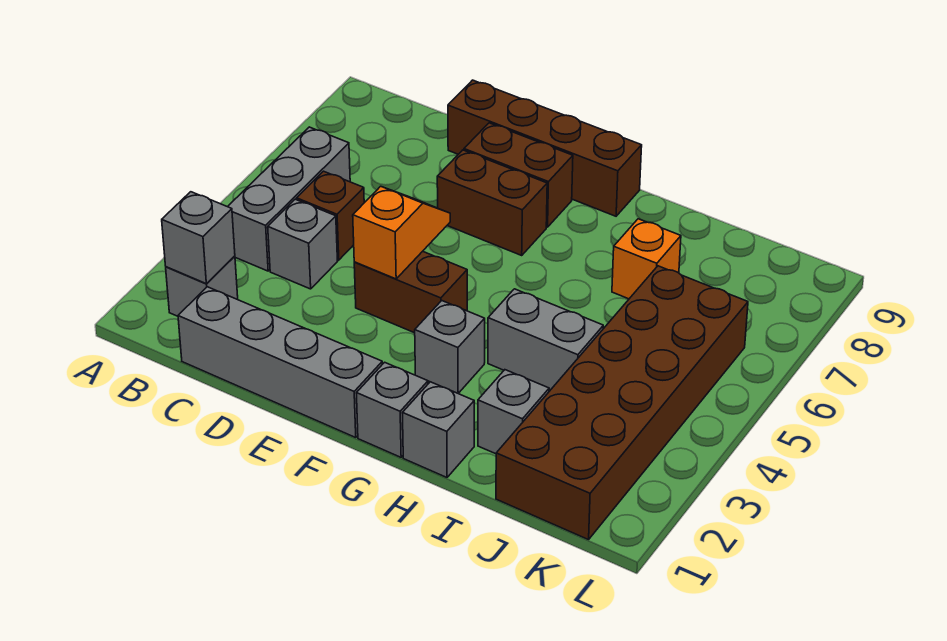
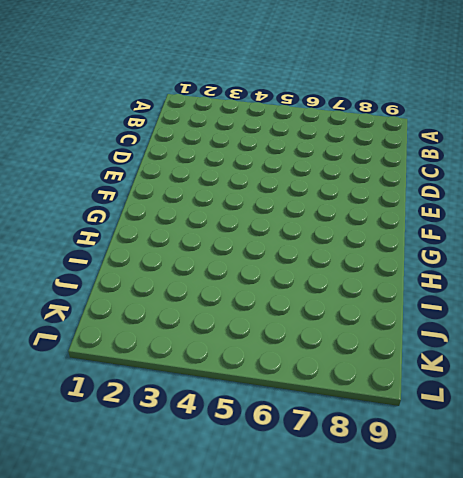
none -> grey brick B2 level 1
none -> grey brick B4:B6 level 1
none -> grey brick C1:F1 level 1

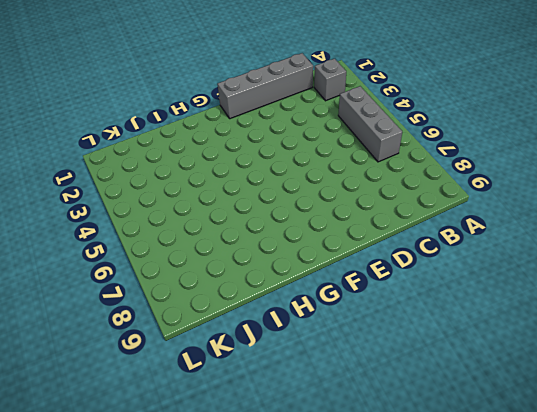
none -> grey brick C4 level 1
none -> brown brick C5 level 1
none -> brown brick D9:G9 level 1

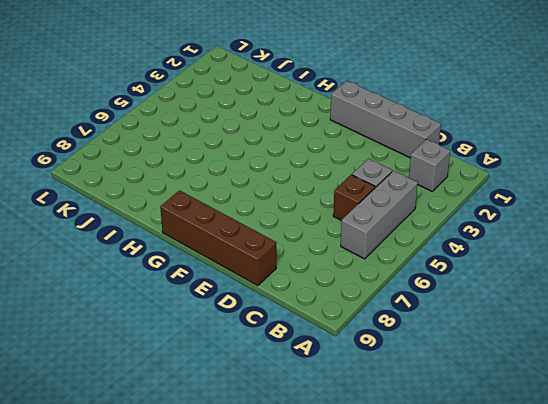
none -> brown brick E4:F4 level 1
none -> brown brick E7:F7 level 1
none -> brown brick E8:F8 level 1

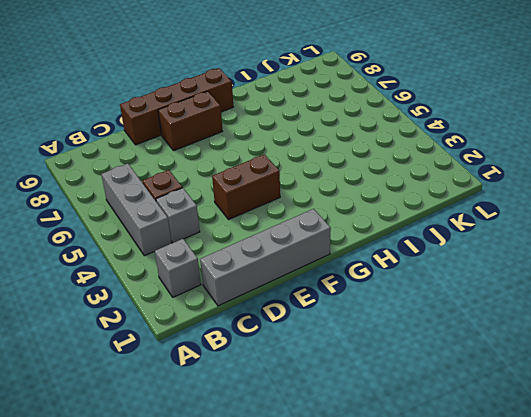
none -> brown brick E7:F7 level 1
none -> grey brick G1 level 1
none -> grey brick G3 level 1

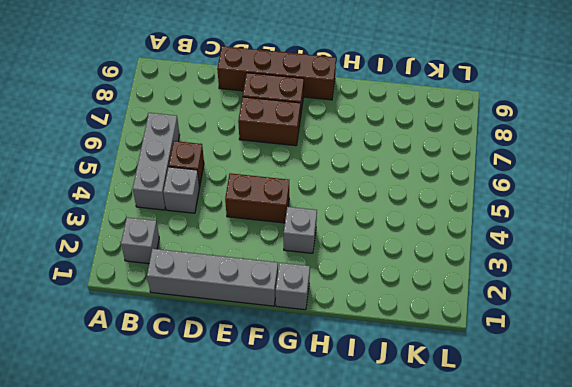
none -> grey brick H1 level 1
none -> grey brick H4:I4 level 1
none -> grey brick I2 level 1

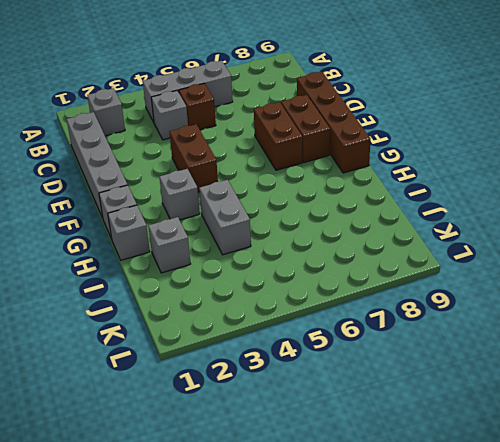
none -> orange brick I7 level 1
none -> brown brick J1:K6 level 1
none -> grey brick B2 level 2

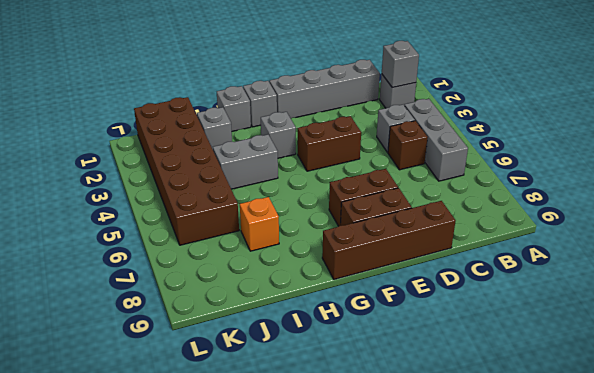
none -> orange slope E4:E5 level 2 top 4

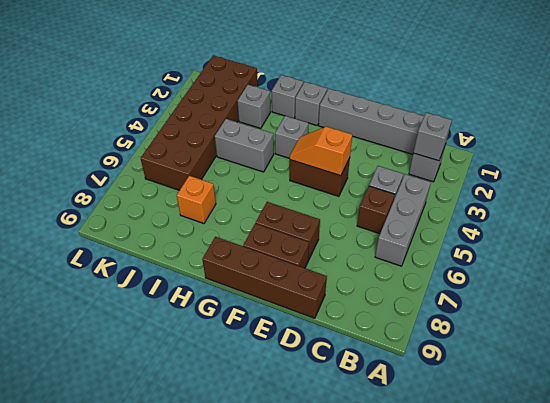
orange slope E4:F4 level 2 top E -> orange slope E4:E5 level 2 top 4

